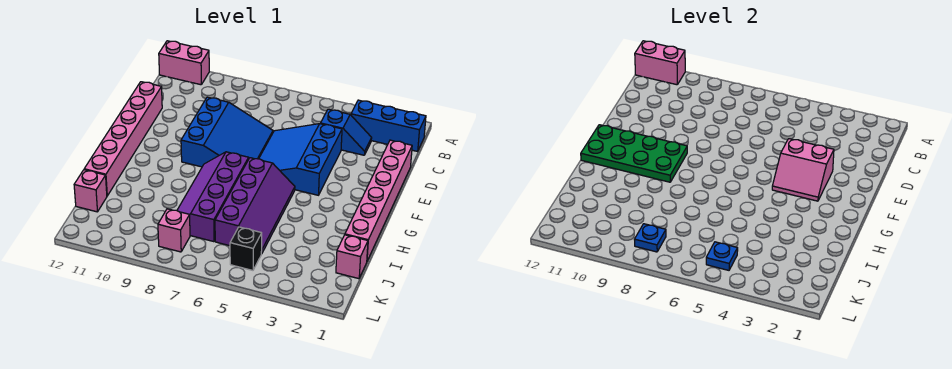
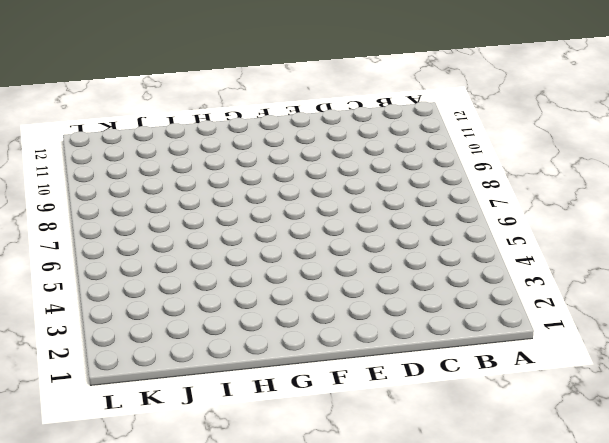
none -> pink brick A11:A12 level 1
none -> blue brick B1:B3 level 1
none -> blue slope C3:C4 level 1 top 4

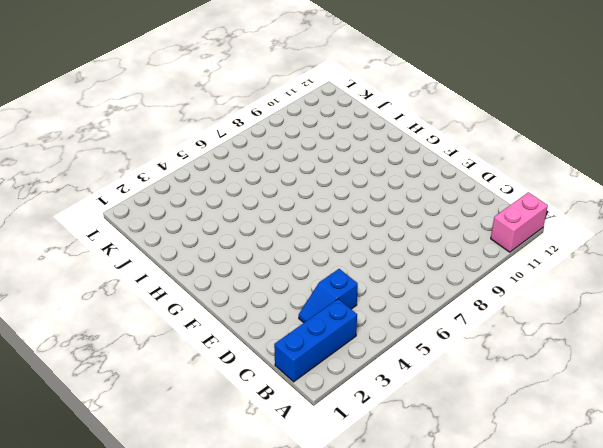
none -> pink brick D1:I1 level 1
none -> blue slope D4:F6 level 1 top 4
none -> blue slope D7:F9 level 1 top 9

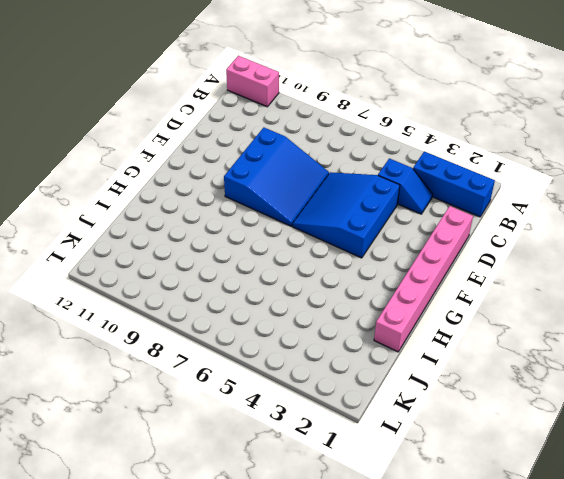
none -> pink brick D12:I12 level 1
none -> purple slope G5:J6 level 1 top 6
none -> purple slope G7:J8 level 1 top 7

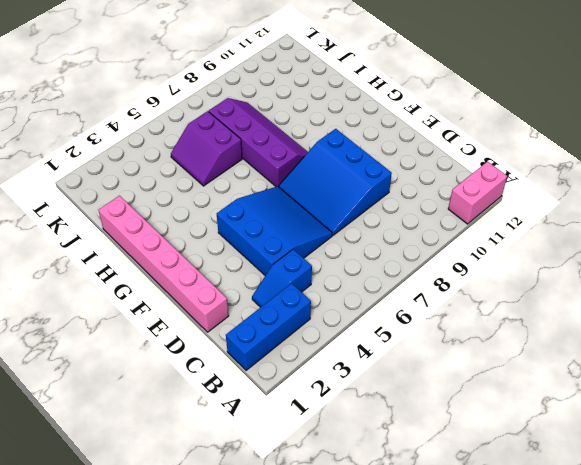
purple slope I5:J6 level 1 top 6 -> purple slope G5:J6 level 1 top 6
none -> pink brick D12:I12 level 1
none -> pink brick J1 level 1
none -> pink brick J12 level 1

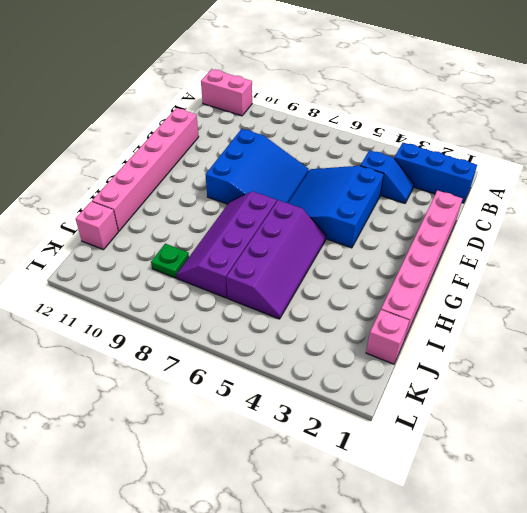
green plate J9 level 1 -> none
none -> black brick K5 level 1
none -> pink brick K8 level 1
none -> pink brick A11:A12 level 2

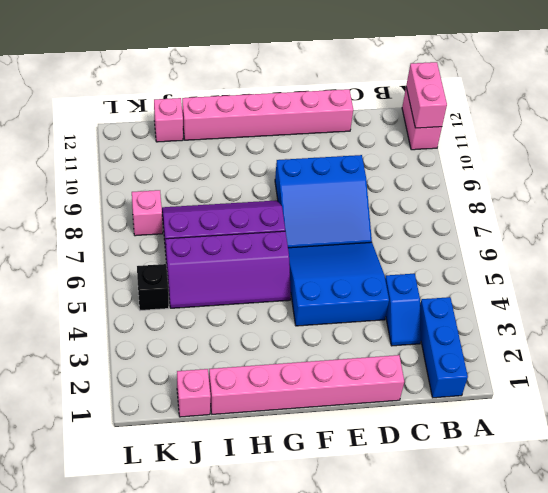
none -> pink slope E3:F4 level 2 top E
none -> green plate F9:G12 level 2
none -> blue plate K5 level 2

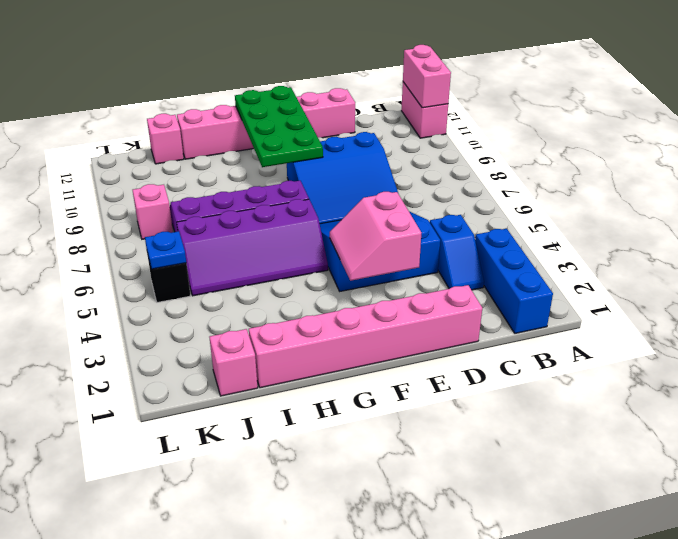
none -> blue plate K8 level 2

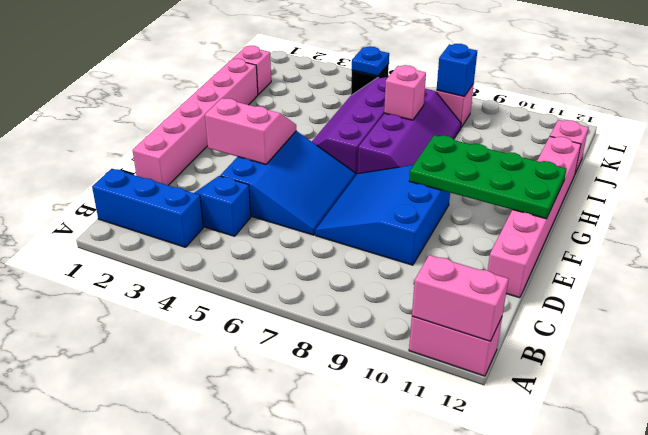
pink brick I7 level 2 -> none
blue brick K8 level 2 -> blue plate K8 level 2

